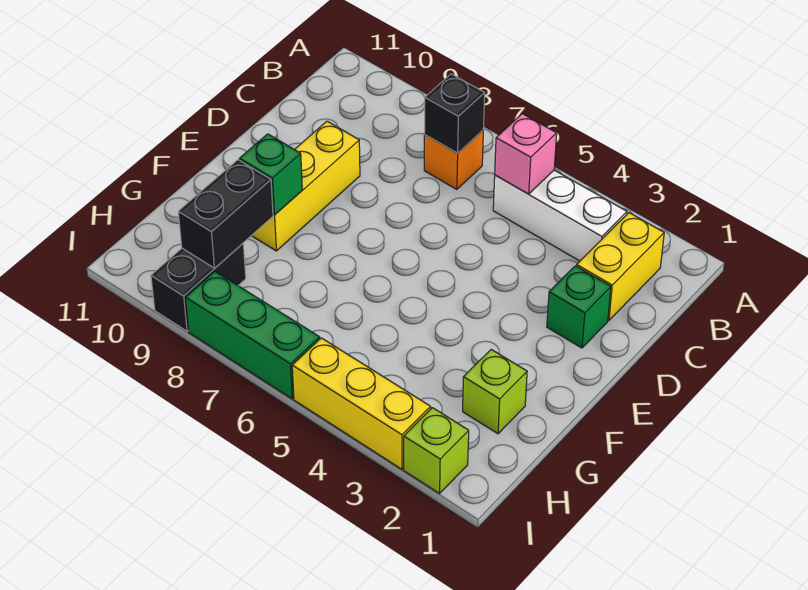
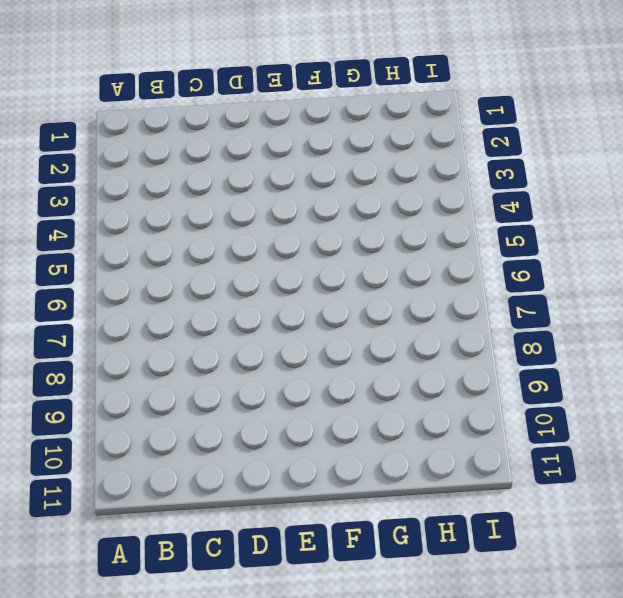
none -> yellow brick B2:C2 level 1
none -> white brick B3:B5 level 1
none -> orange brick B7 level 1

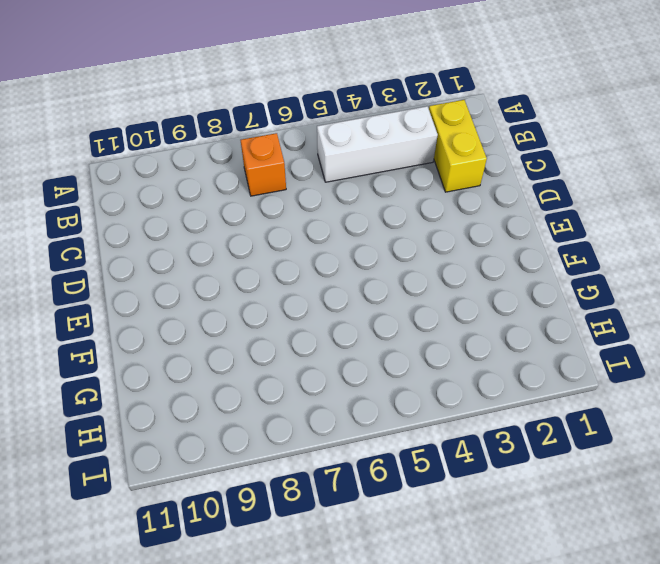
none -> green brick D2 level 1
none -> yellow brick D9:F9 level 1
none -> lime brick G2 level 1

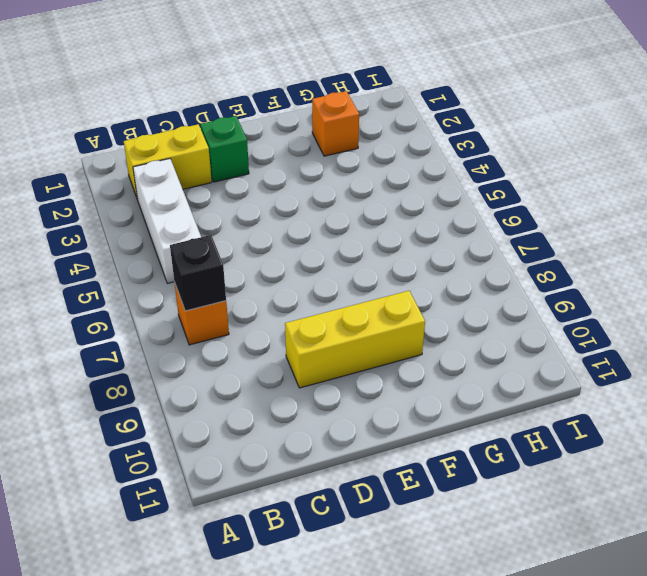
orange brick G2 level 1 -> lime brick G2 level 1
none -> black brick H9:I9 level 1
none -> lime brick I2 level 1
none -> yellow brick I3:I5 level 1

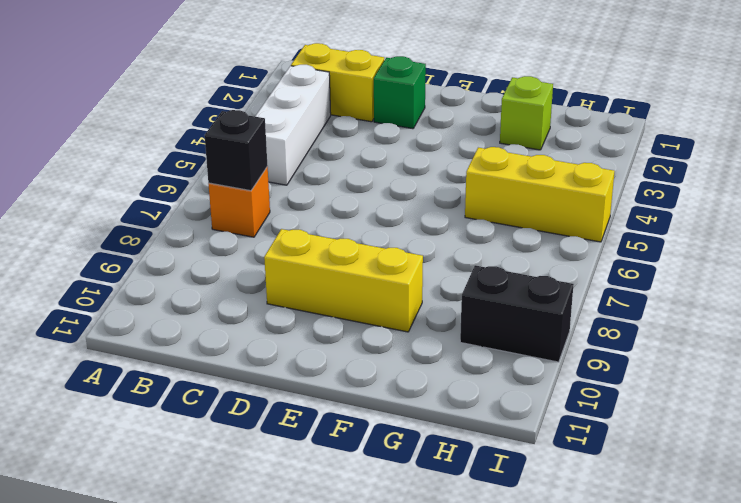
yellow brick G5:I5 level 1 -> yellow brick I3:I5 level 1
none -> lime brick I2 level 1
none -> green brick I6:I8 level 1
none -> pink brick B5 level 2

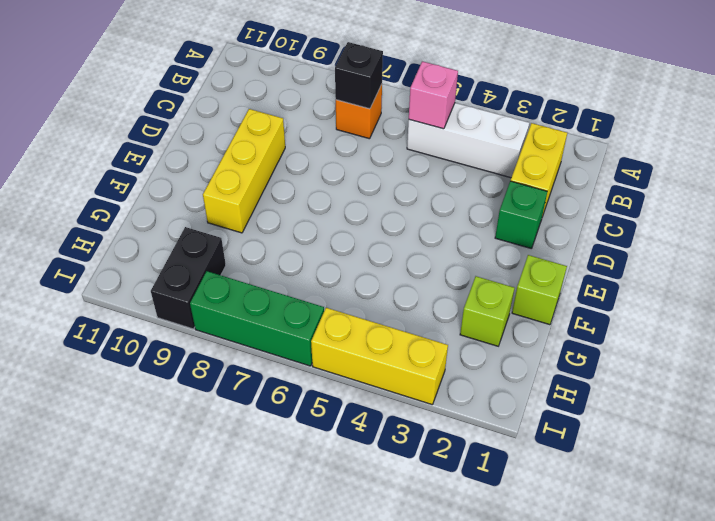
lime brick F1 level 1 -> lime brick I2 level 1
none -> green brick F9 level 2
none -> black brick G9:H9 level 2

